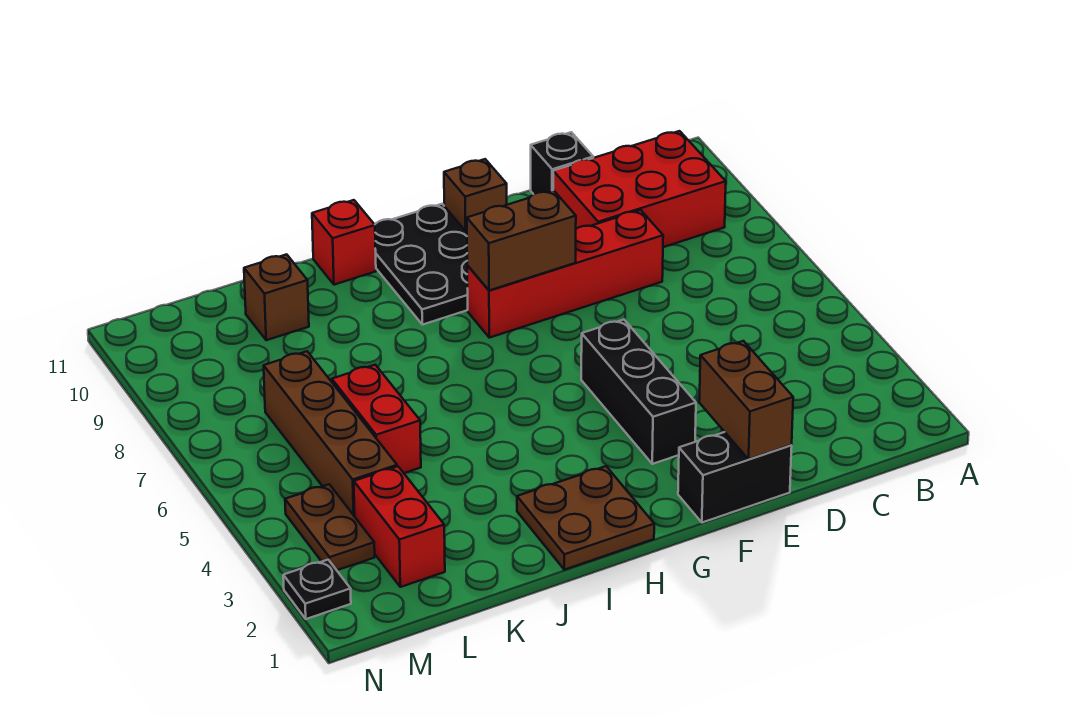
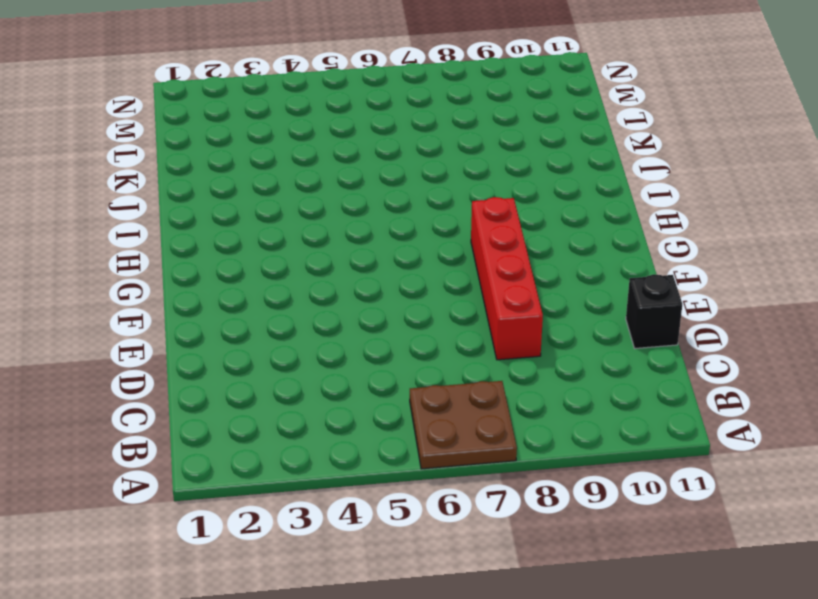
brown plate A6:B7 level 1 -> brown plate H1:I2 level 1
none -> red brick B9:D10 level 1
none -> black brick E1:F1 level 1
none -> black brick F3:F5 level 1

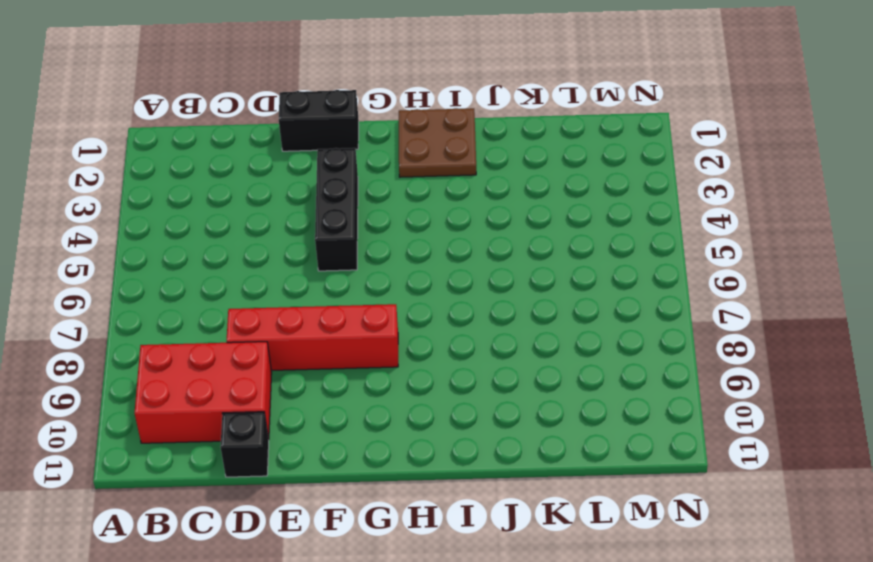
none -> brown brick F11 level 1
none -> black plate G9:H11 level 1
none -> red brick I11 level 1

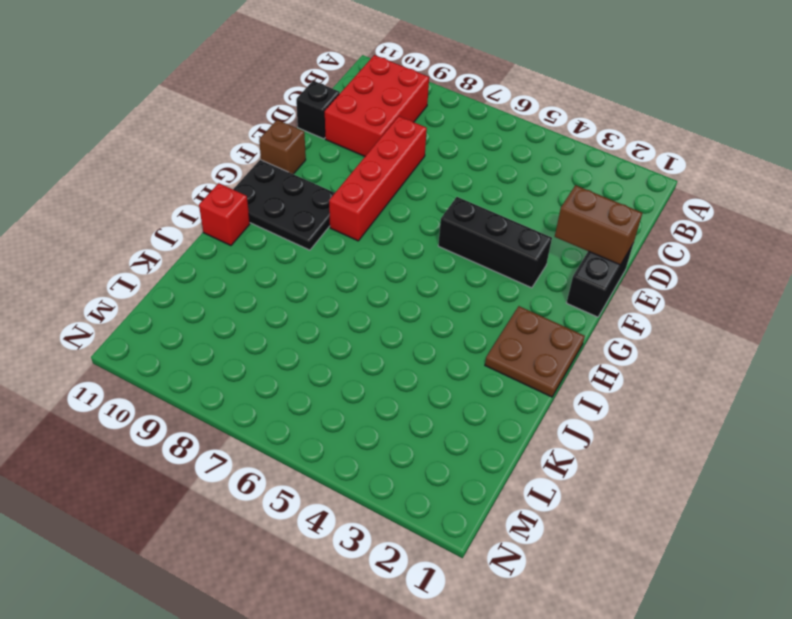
none -> red brick K5:K6 level 1
none -> brown brick K10 level 1
none -> red brick L2:L3 level 1

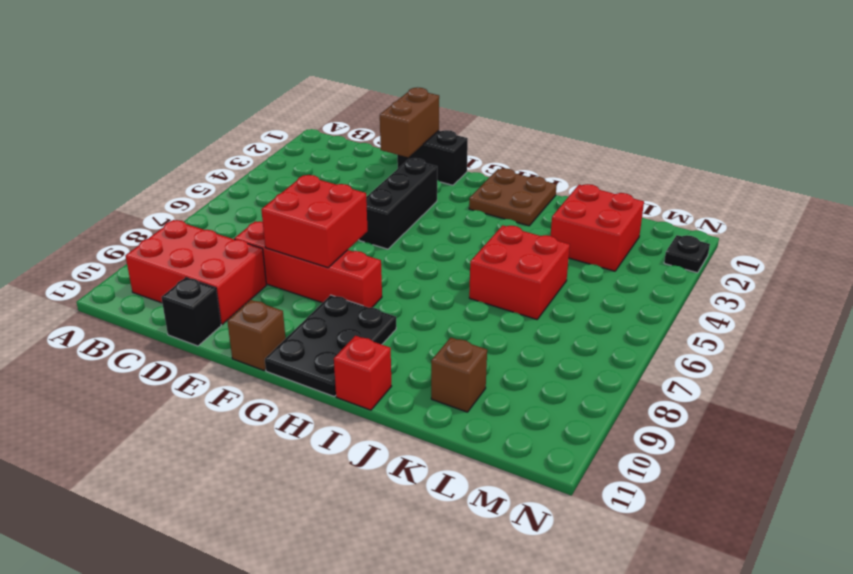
red brick E7:F8 level 2 -> brown brick F8:G8 level 2
red brick J5:K6 level 1 -> red brick K5:K6 level 1
red brick K2:L3 level 1 -> red brick L2:L3 level 1
none -> brown brick L4:L7 level 1
none -> brown plate M3:M4 level 1

